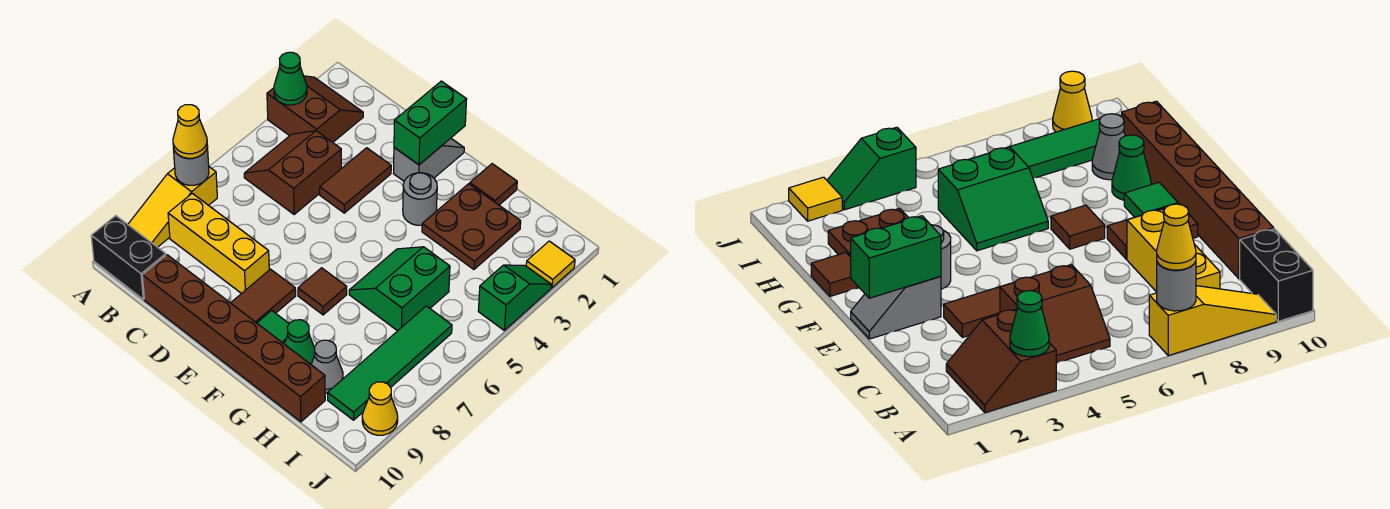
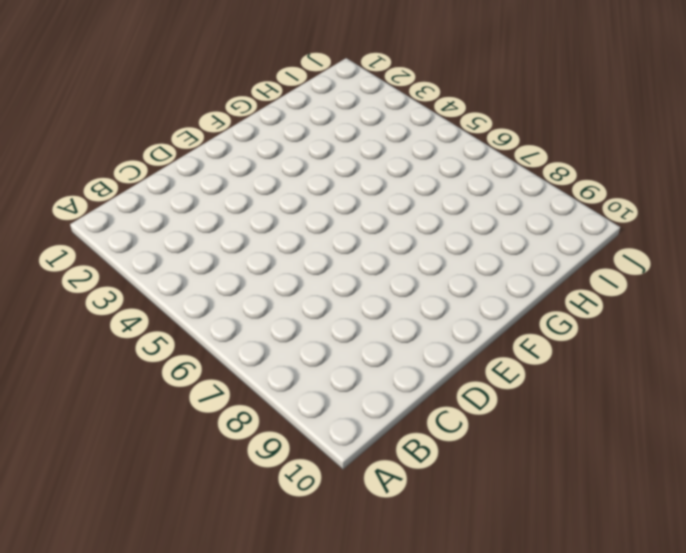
none -> brown slope A2:B3 level 1 top 3
none -> yellow slope A7:A9 level 1 top 7
none -> black brick A10:B10 level 1

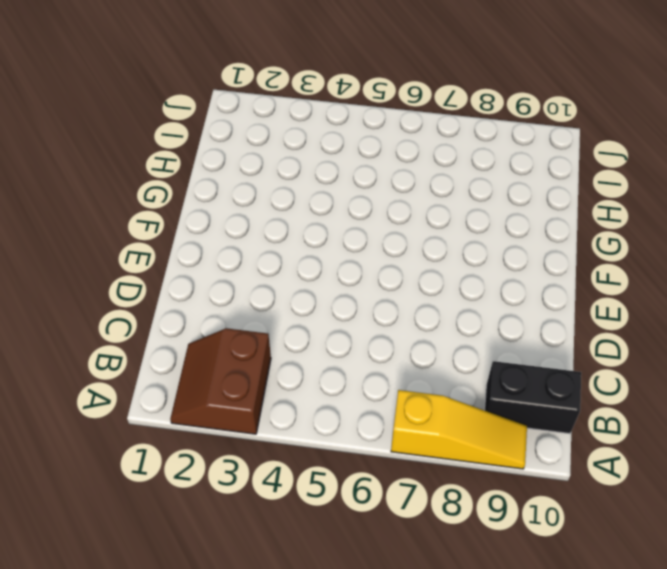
black brick B9:B10 level 1 -> black brick A10:B10 level 1
none -> brown slope B4:C5 level 1 top C
none -> yellow brick B8:D8 level 1
none -> brown brick C10:H10 level 1

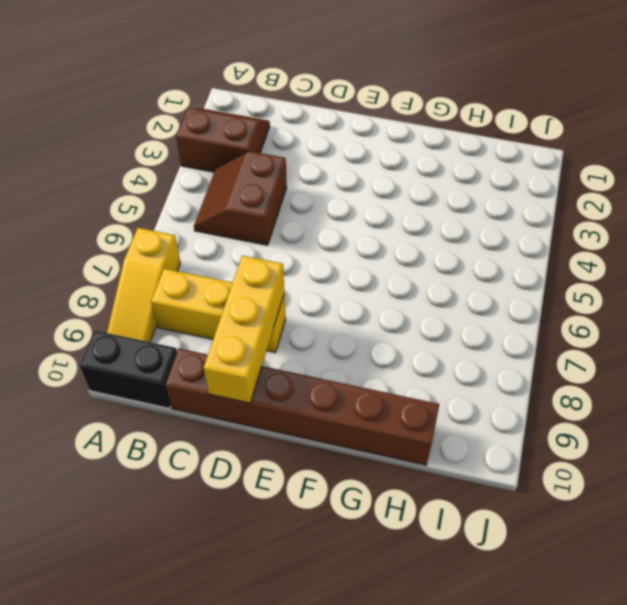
yellow brick D8:D10 level 2 -> none
none -> brown tile D3:D4 level 1
none -> grey slope E1:E2 level 1 top 2
none -> brown tile E8:E9 level 1

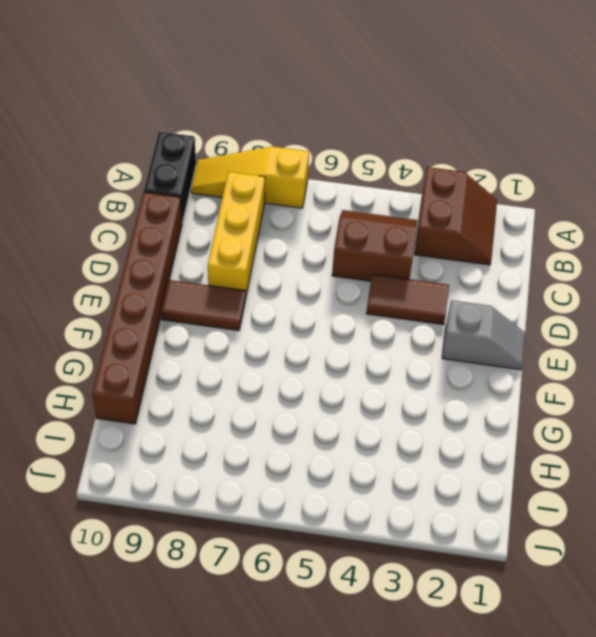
none -> grey round brick F3 level 1
none -> brown tile F7 level 1
none -> green tile F9 level 1

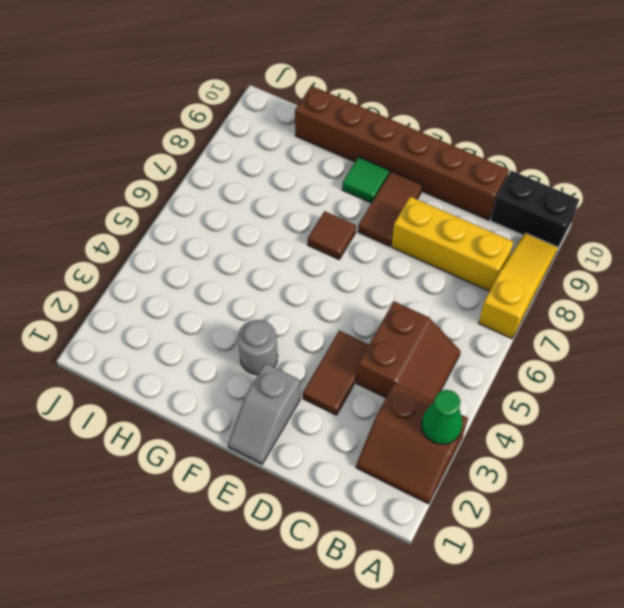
none -> brown tile G1 level 1
none -> brown plate G2:H3 level 1
none -> green slope G5:H6 level 1 top H

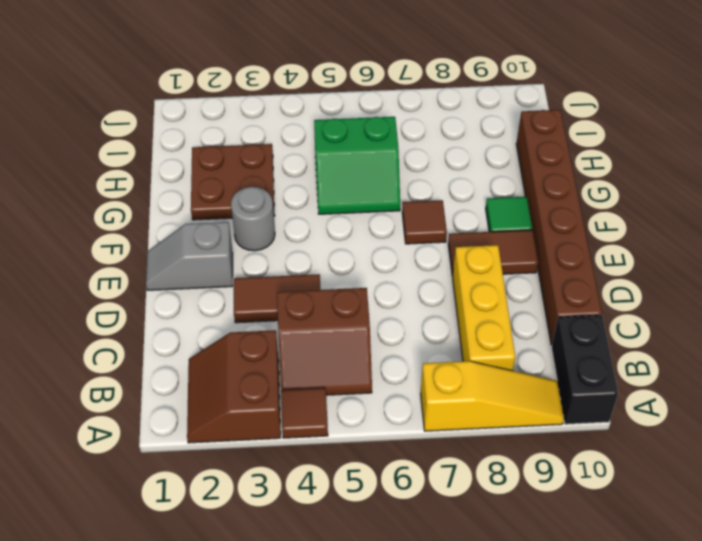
brown tile A4 level 1 -> brown tile G1 level 1
none -> green cone G9 level 1
none -> grey cone H9 level 1
none -> green tile I6:I9 level 1

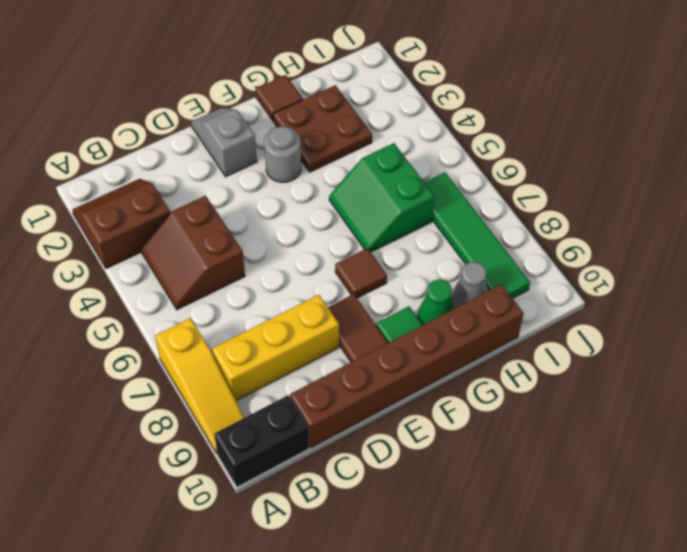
none -> brown tile D3:D4 level 1
none -> yellow tile J2 level 1
none -> green slope J3:J4 level 1 top 4

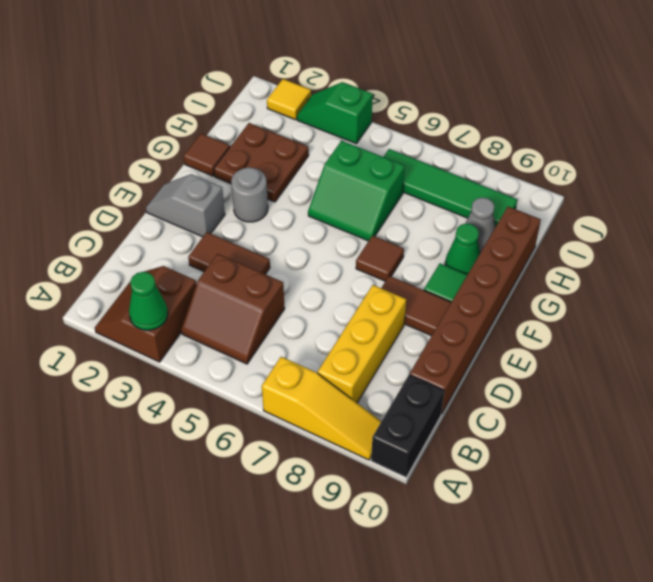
none -> yellow cone J9 level 1
none -> grey round brick A7 level 2
none -> green brick E1:E2 level 2

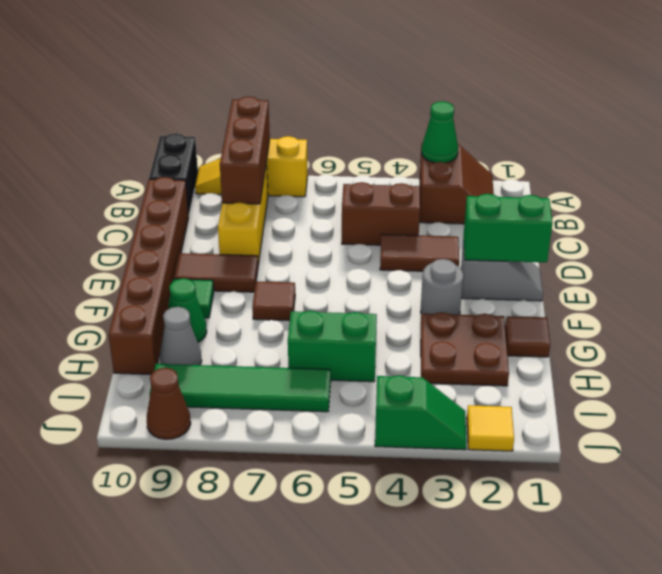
brown brick A8:C8 level 2 -> none
brown cone J9 level 1 -> yellow cone J9 level 1
none -> grey round brick A7 level 2
none -> yellow cone A7 level 3

